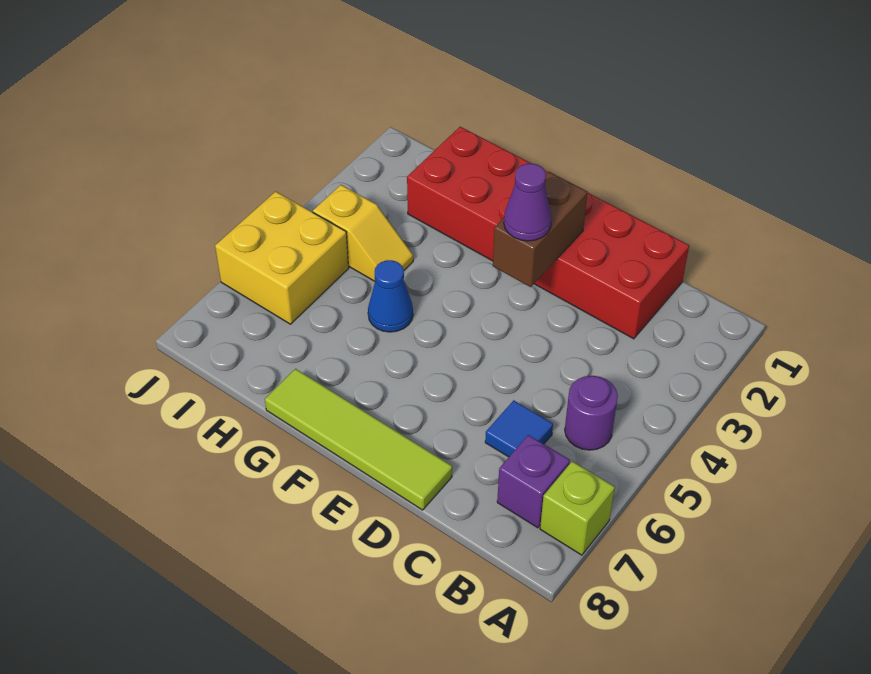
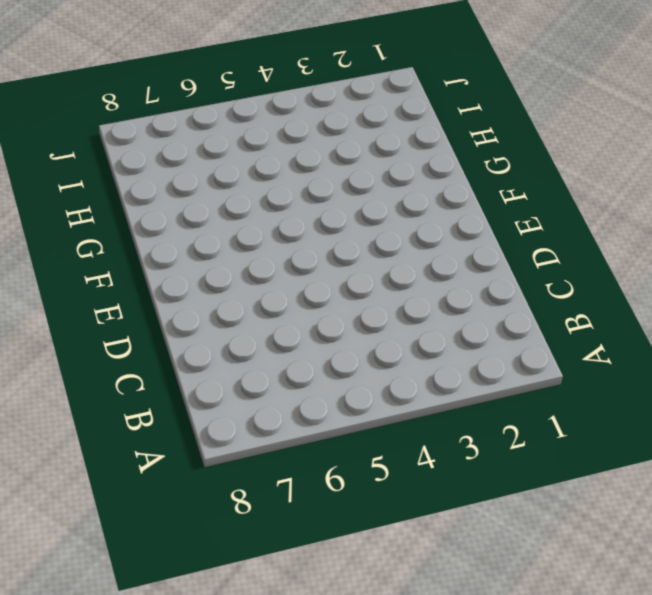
none -> lime brick A7 level 1
none -> purple round brick B5 level 1

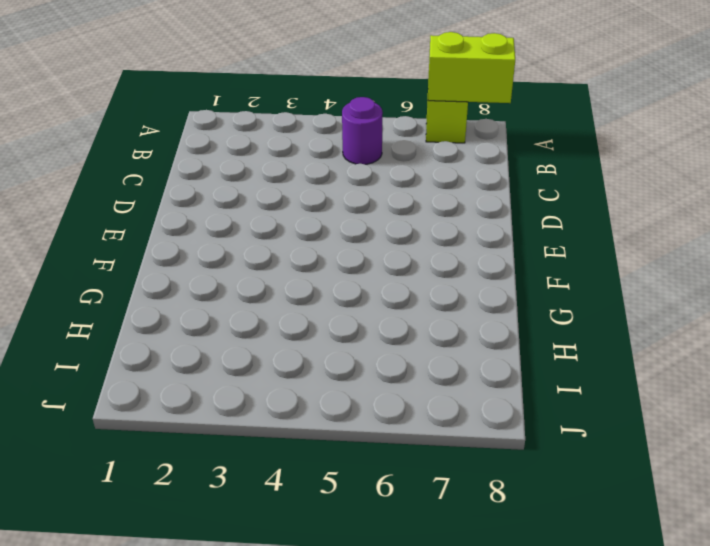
lime brick A7:A8 level 2 -> none
none -> purple brick B7 level 1
none -> red brick C1:H2 level 1

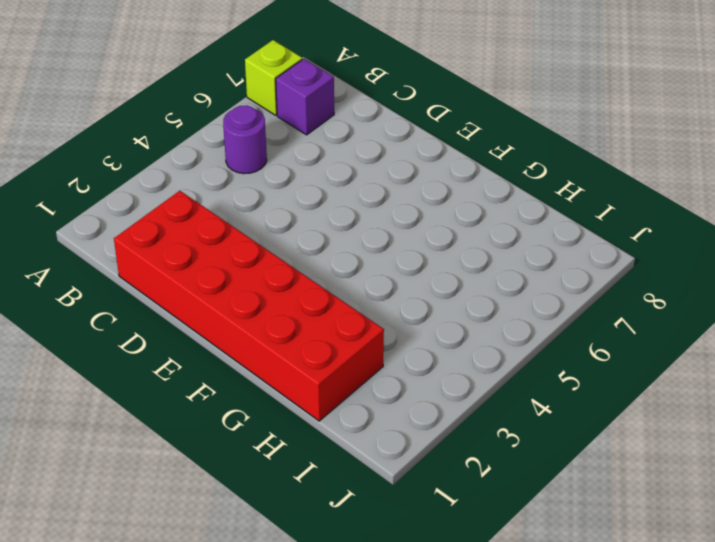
none -> blue tile C6 level 1
none -> lime tile D8:G8 level 1

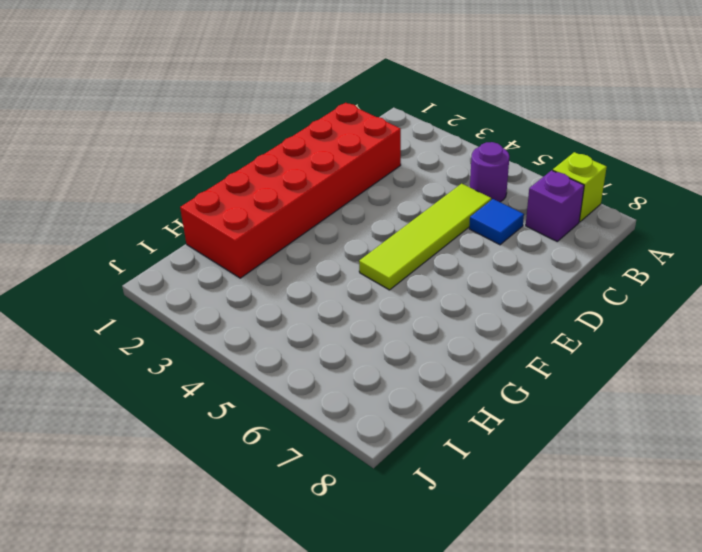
lime tile C5:F5 level 1 -> lime tile D8:G8 level 1
none -> blue cone G5 level 1
none -> yellow slope H4:I4 level 1 top I

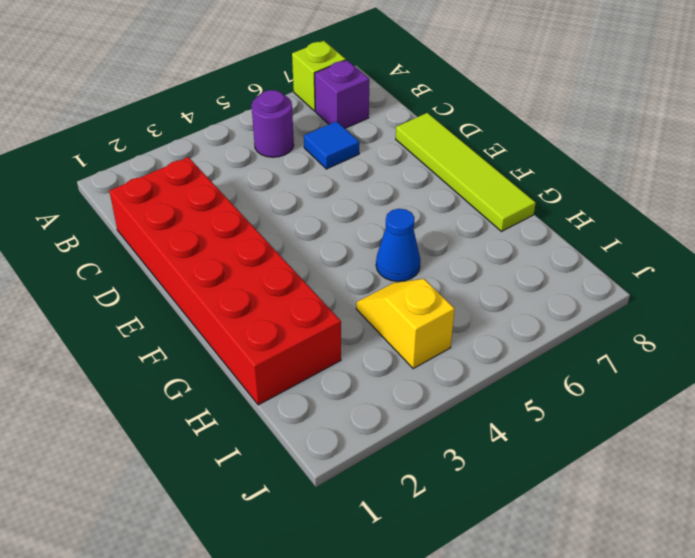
none -> yellow brick I5:J6 level 1
none -> brown brick E2:E3 level 2

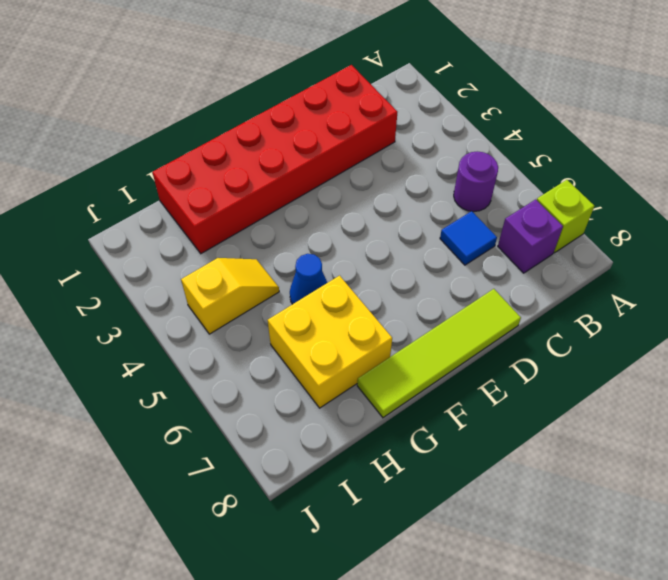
yellow brick G6:H7 level 1 -> yellow brick I5:J6 level 1
none -> brown brick E2:E3 level 2
none -> purple cone E3 level 3

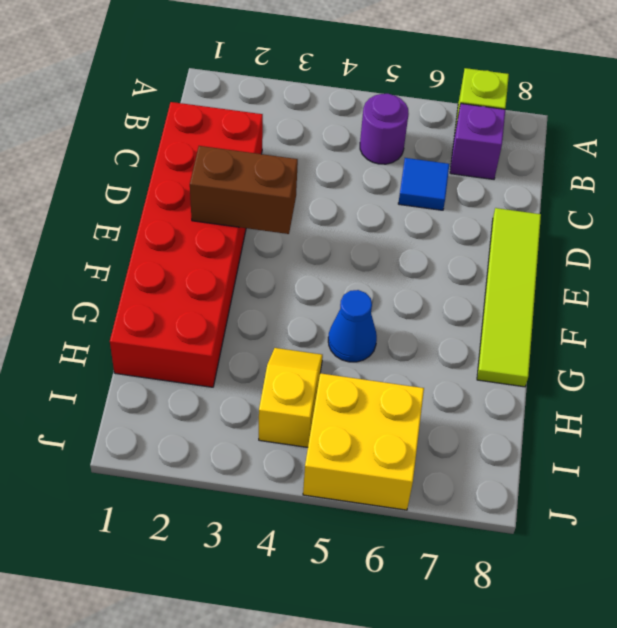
none -> purple cone E3 level 3

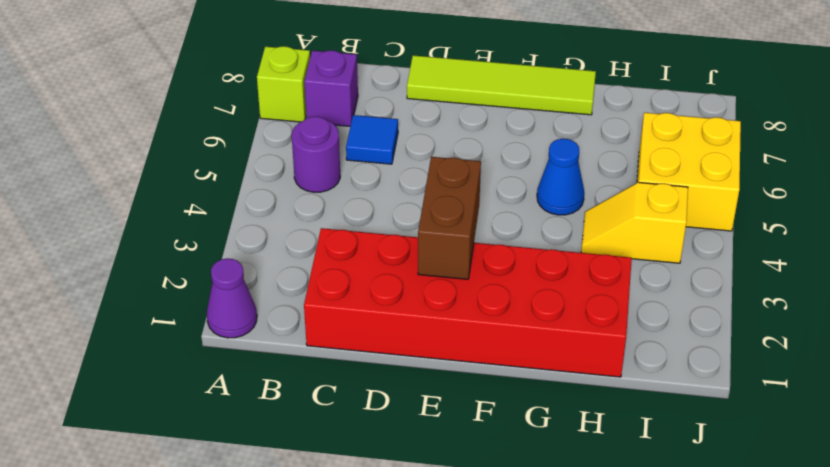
purple cone A1 level 1 -> purple cone E3 level 3

